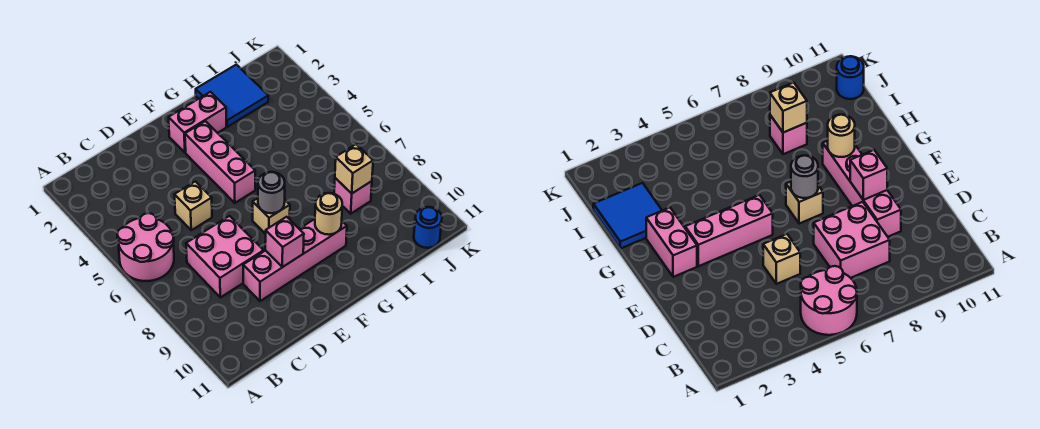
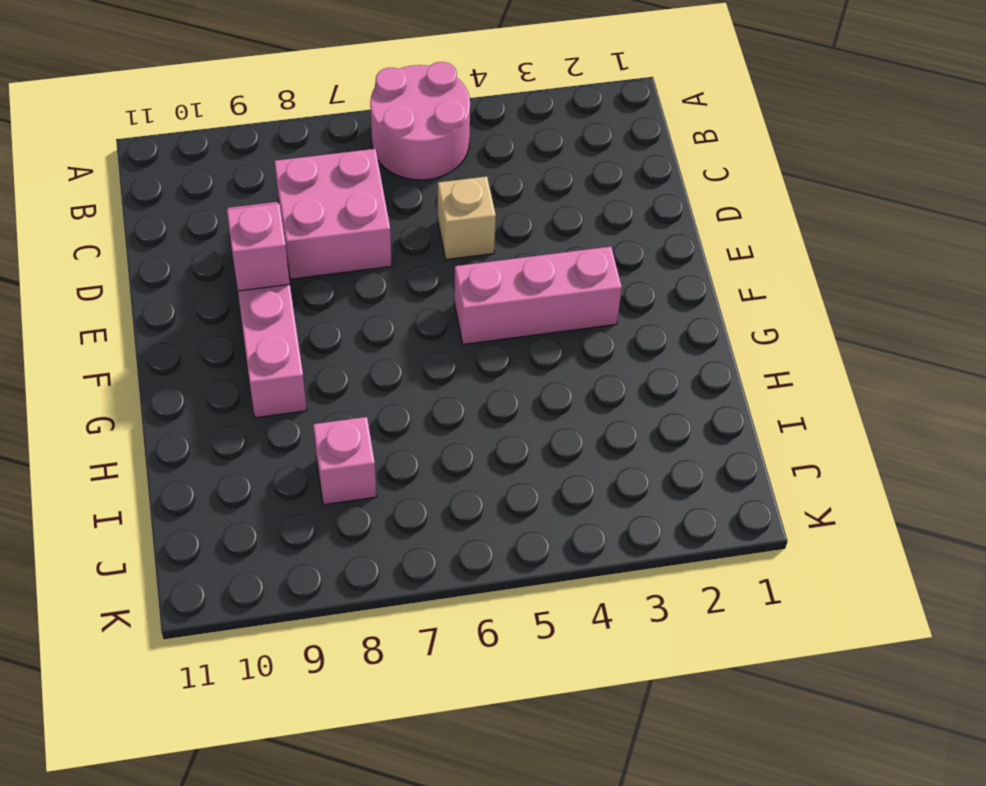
none -> pink brick F2:G2 level 1
none -> tan brick F7 level 1
none -> blue tile H1:I2 level 1

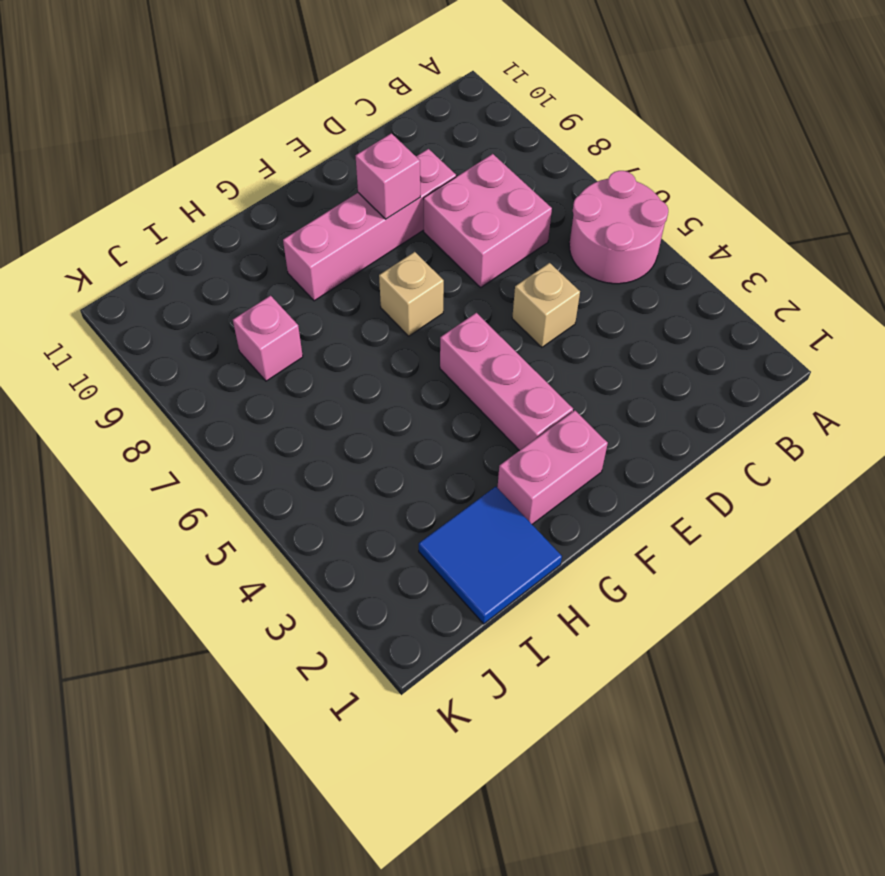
none -> blue round brick J11 level 1
none -> grey round brick F7 level 2
none -> tan round brick G9 level 2

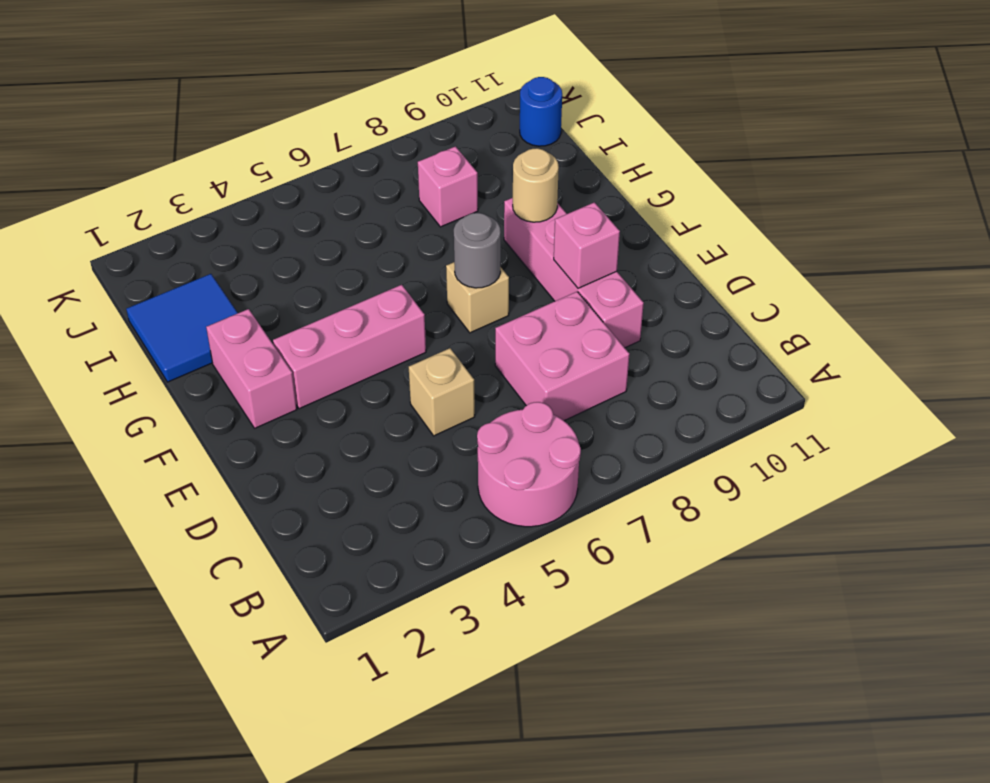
none -> tan brick I8 level 2

